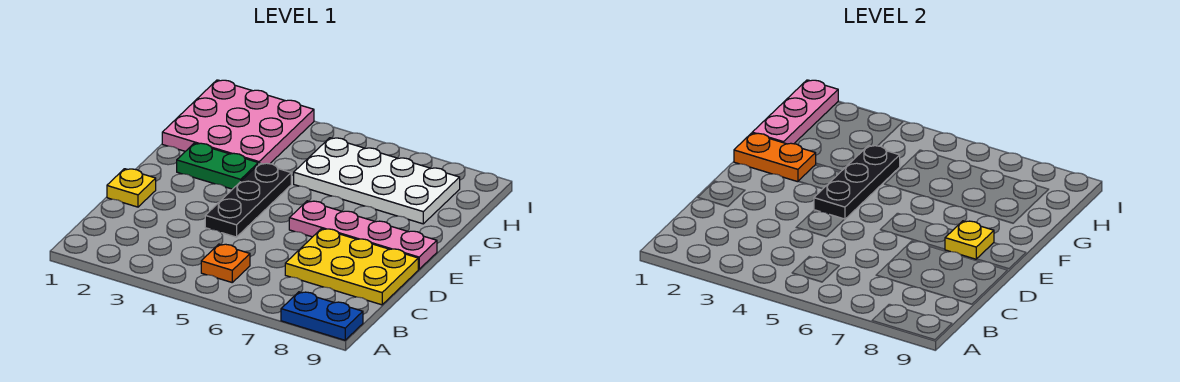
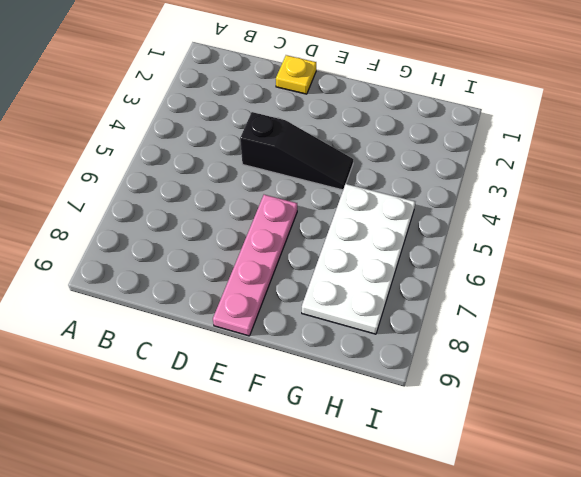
black slope D4:F4 level 1 top D -> black plate D4:F4 level 1
none -> blue plate A8:A9 level 1
none -> orange plate B5 level 1
none -> yellow plate C7:D9 level 1

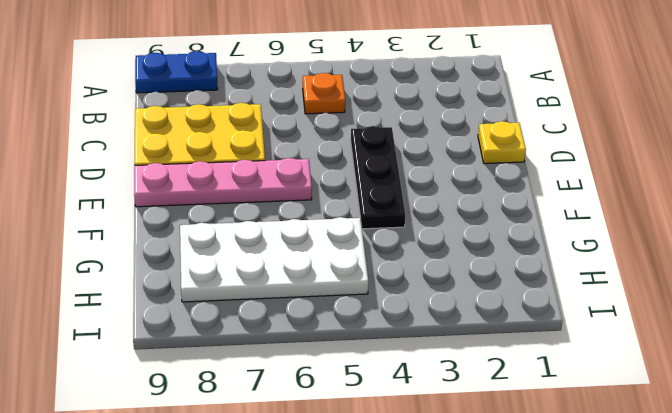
none -> green plate F2:F3 level 1
none -> pink plate G1:I3 level 1
none -> black plate E4:G4 level 2

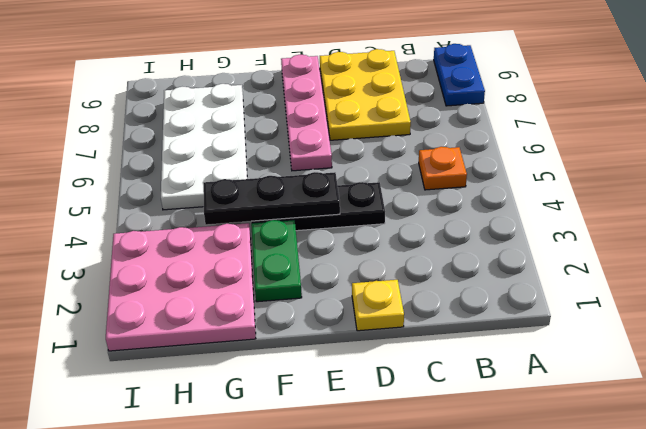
none -> yellow plate E8 level 2
none -> orange plate F1:F2 level 2
none -> pink plate G1:I1 level 2

